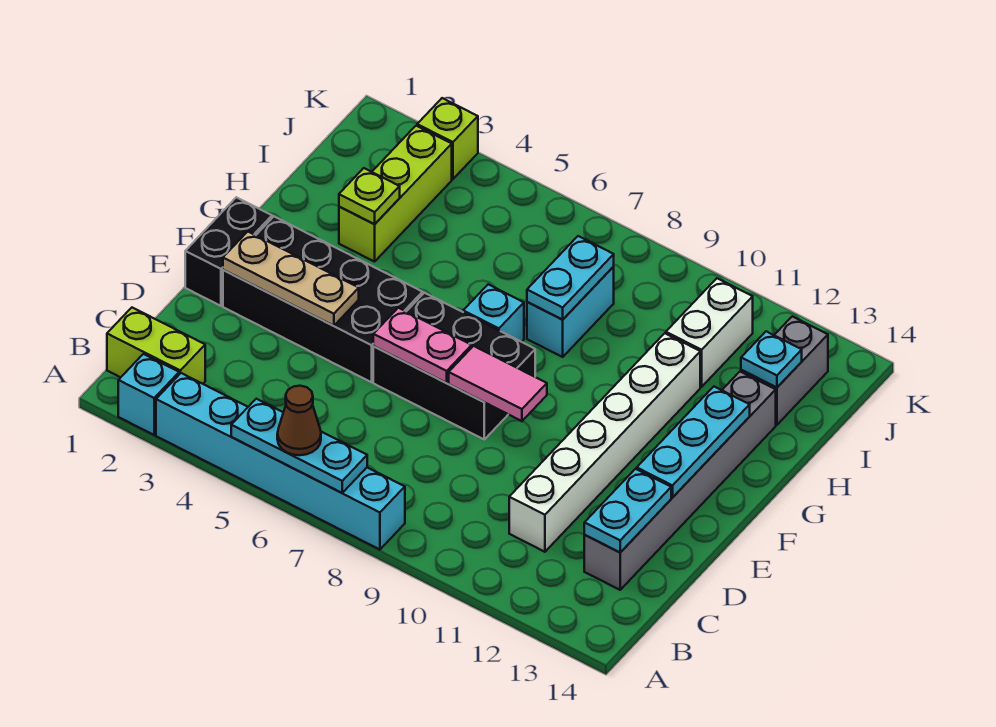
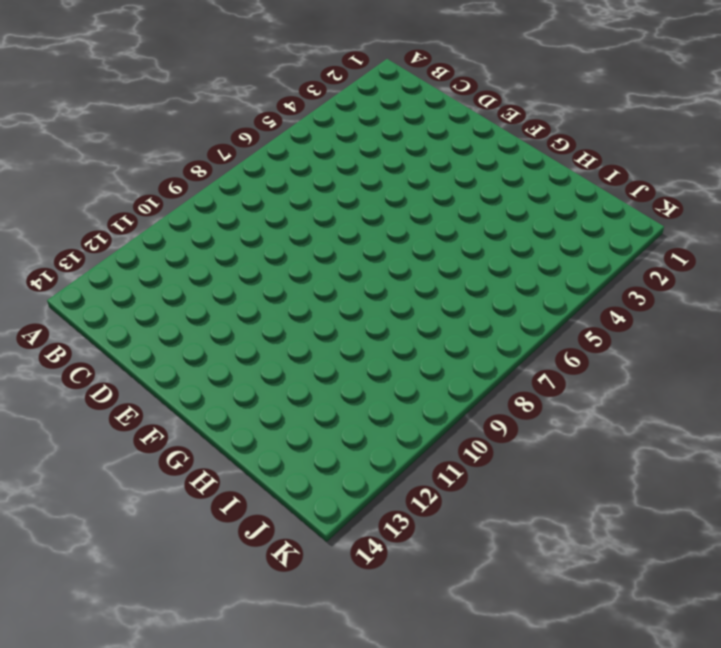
none -> cyan brick A2 level 1
none -> cyan brick A3:A8 level 1
none -> lime brick B1:B2 level 1

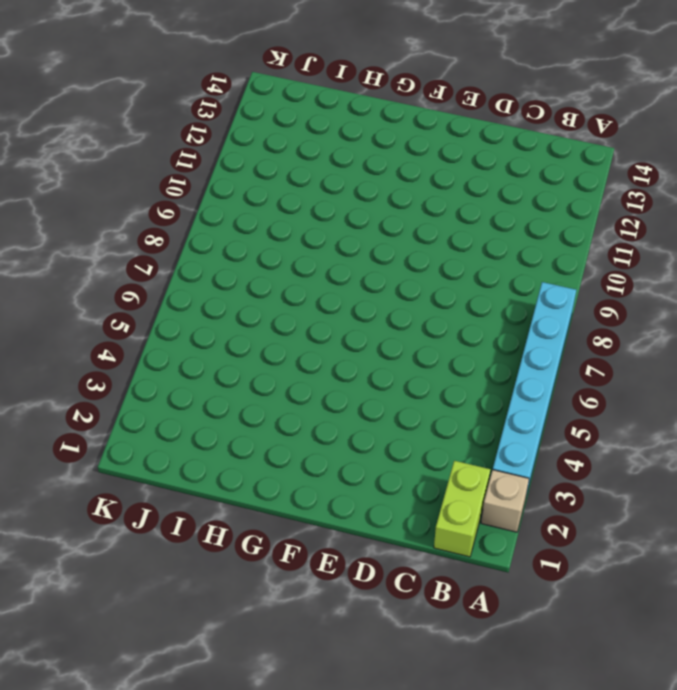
tan brick A2 level 1 -> cyan brick A2 level 1
none -> white brick C11:H11 level 1
none -> grey brick C13:H13 level 1
none -> black brick E1:F1 level 1

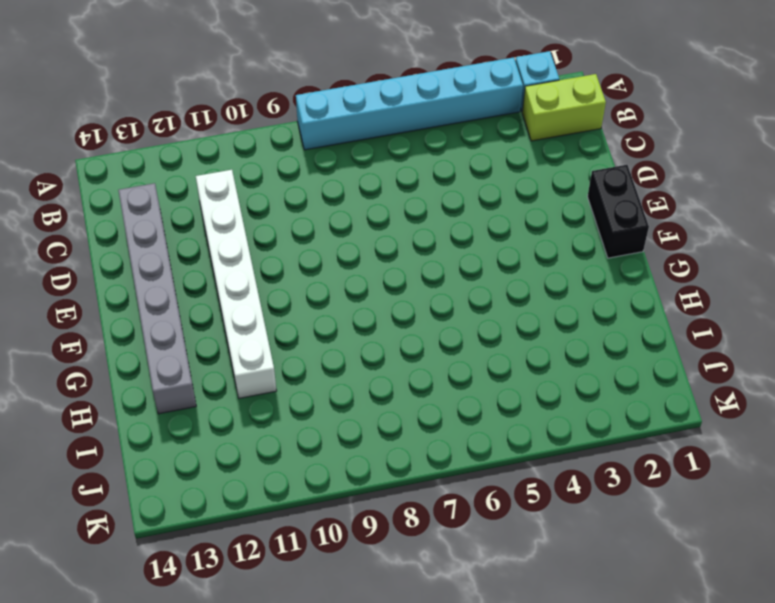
none -> black brick E2:F5 level 1
none -> black brick E6:F8 level 1
none -> cyan brick G7 level 1

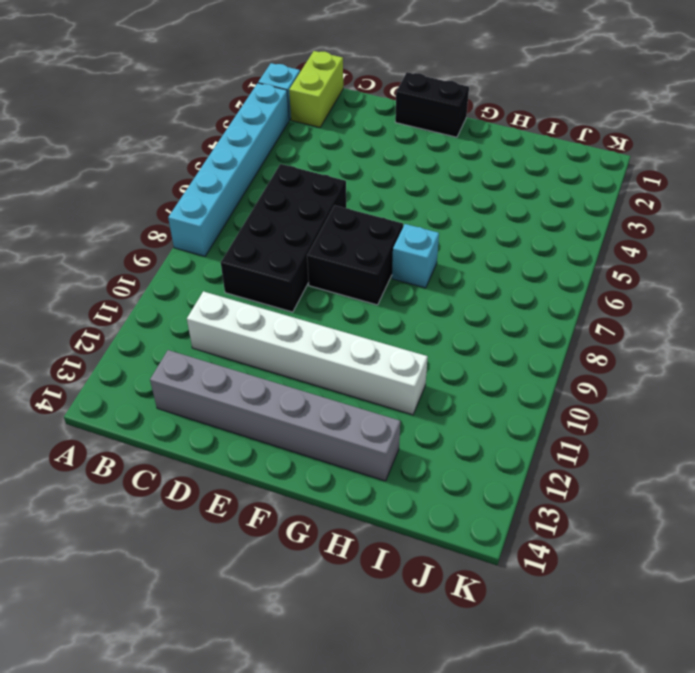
black brick C6:D9 level 1 -> black brick E2:F5 level 1
black brick E7:F8 level 1 -> black brick E6:F8 level 1
none -> lime brick H3:J3 level 1
none -> cyan brick H8:I8 level 1
none -> white brick I11:J11 level 1

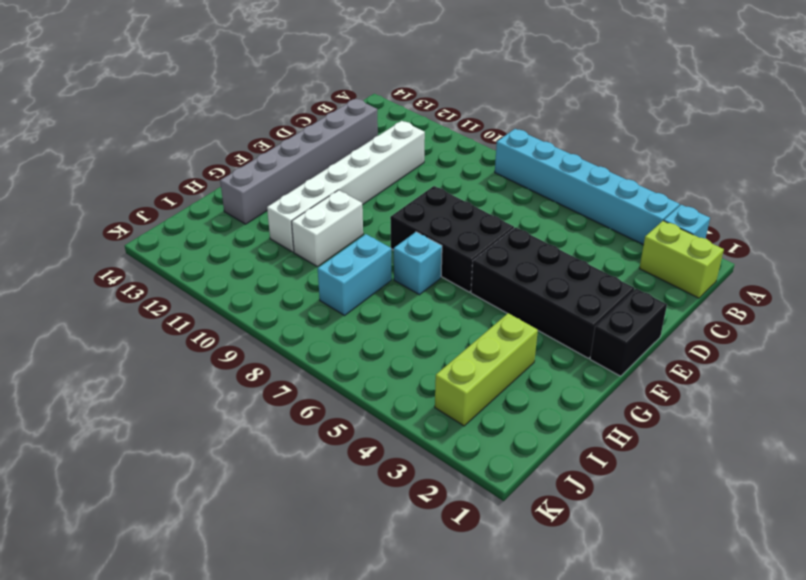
white brick G10:H10 level 1 -> white brick I11:J11 level 1
none -> grey brick I13:J13 level 1
none -> lime brick K3 level 1
none -> cyan plate A5:A7 level 2

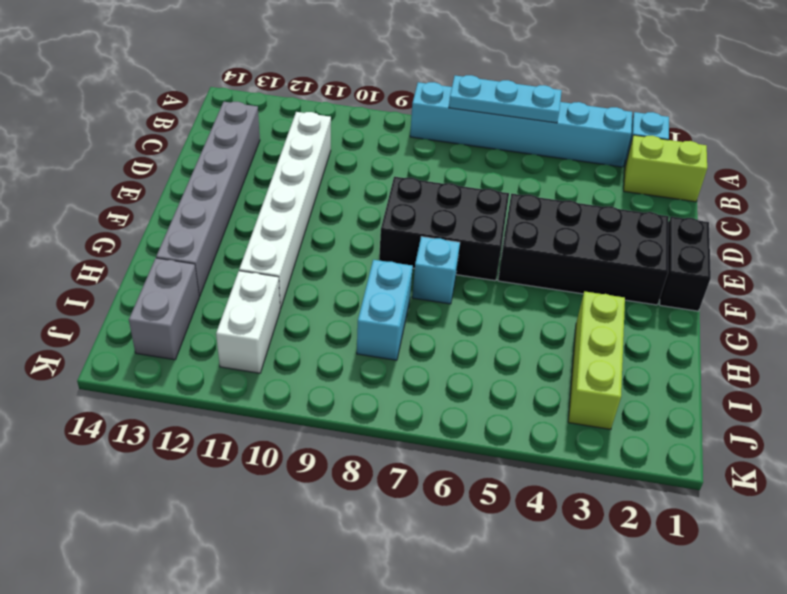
none -> lime brick K3 level 1
none -> cyan plate C13:D13 level 2
none -> tan plate E2:E4 level 2

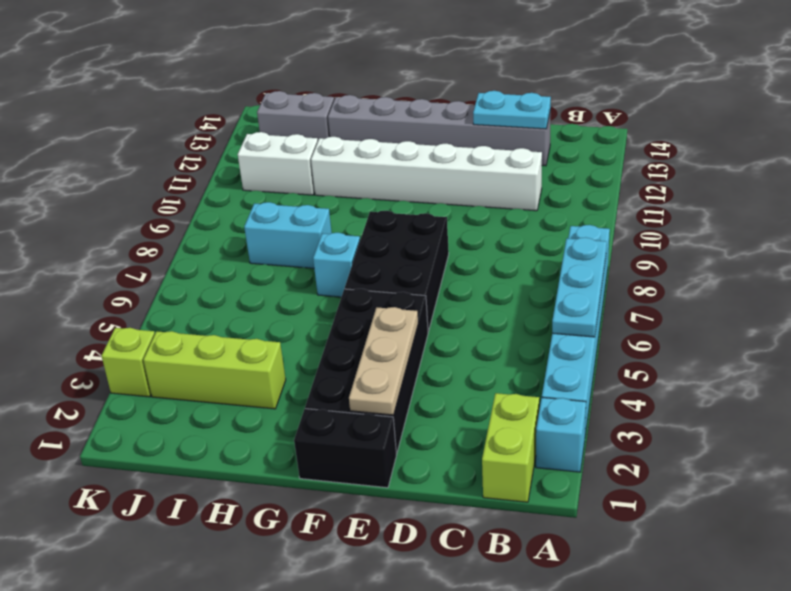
none -> pink plate E6:E7 level 2
none -> pink tile E8:E9 level 2
none -> cyan plate E13:G13 level 2

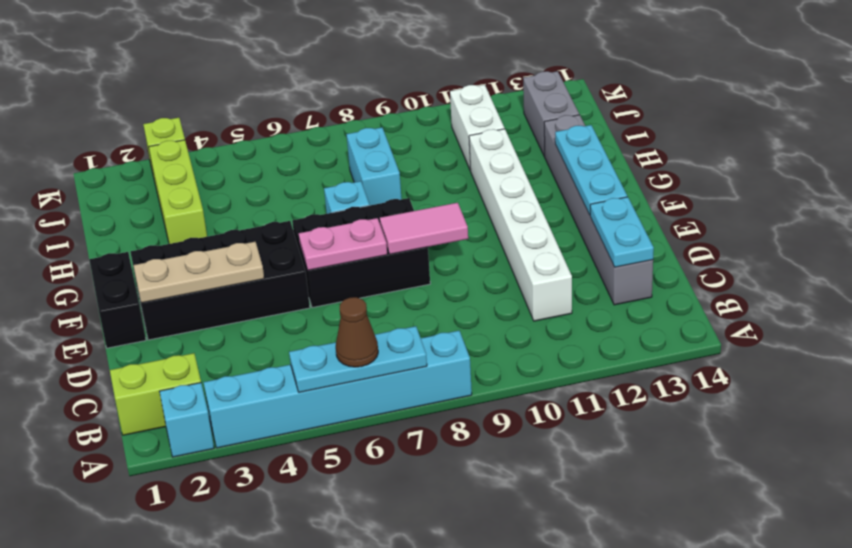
none -> lime plate H3 level 2
none -> cyan plate H8:I8 level 2
none -> cyan plate I13 level 2

